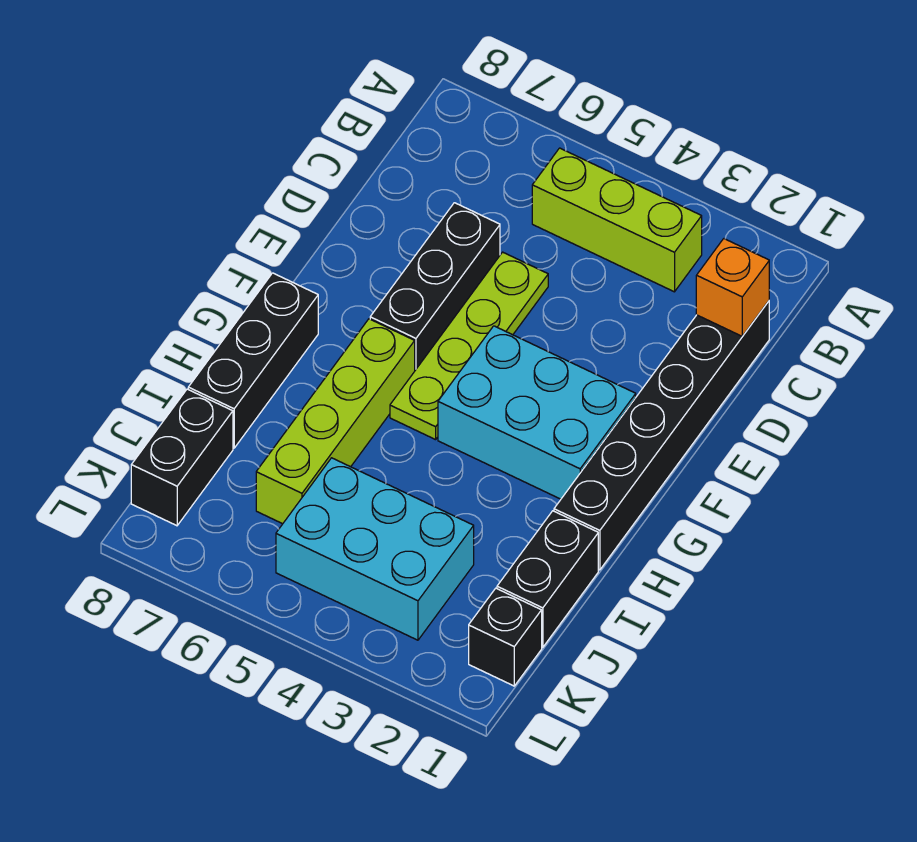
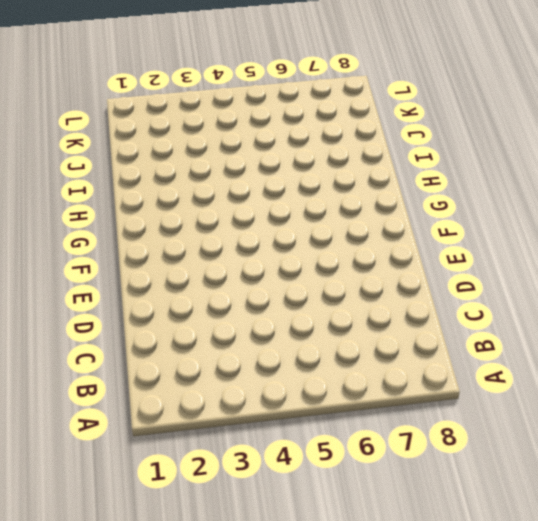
none -> lime brick B3:B5 level 1
none -> black brick C1:H1 level 1
none -> lime plate D5:G5 level 1

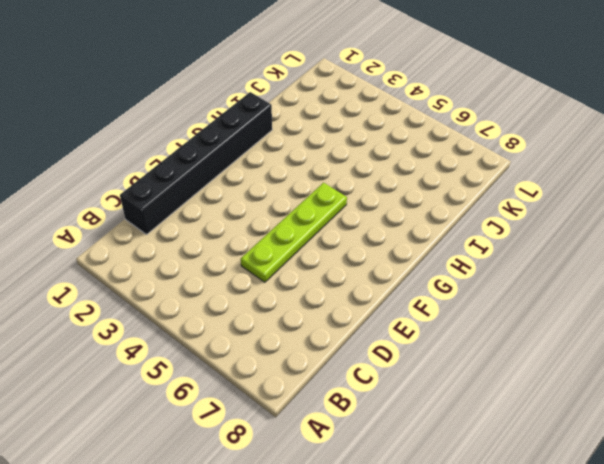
none -> lime brick B3:B5 level 1
none -> black brick D6:F6 level 1
none -> cyan brick F2:G4 level 1

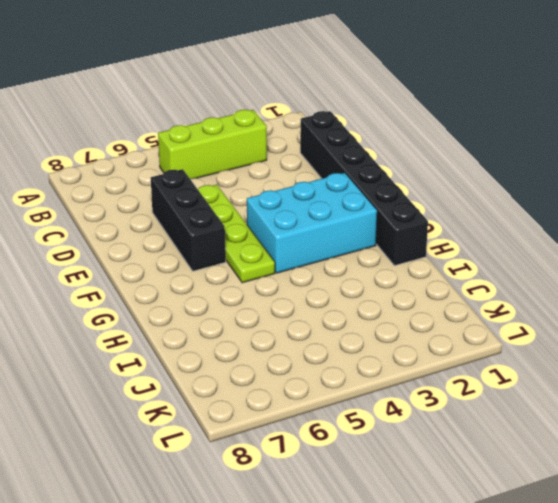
none -> lime brick G6:J6 level 1
none -> black brick G8:I8 level 1
none -> black brick I1:J1 level 1

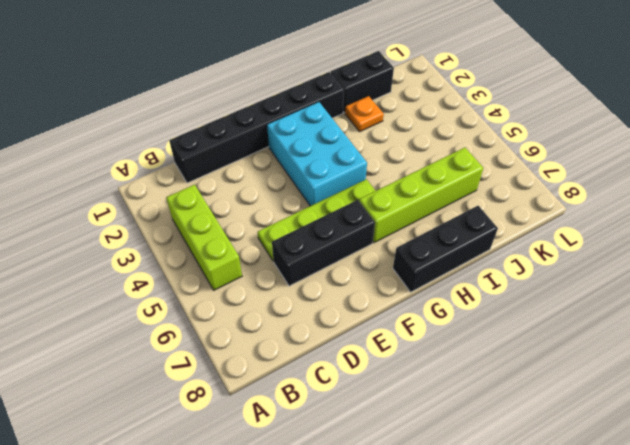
orange plate I2 level 1 -> none
none -> cyan brick J3:K5 level 1
none -> black brick J8:K8 level 1
none -> black brick K1 level 1

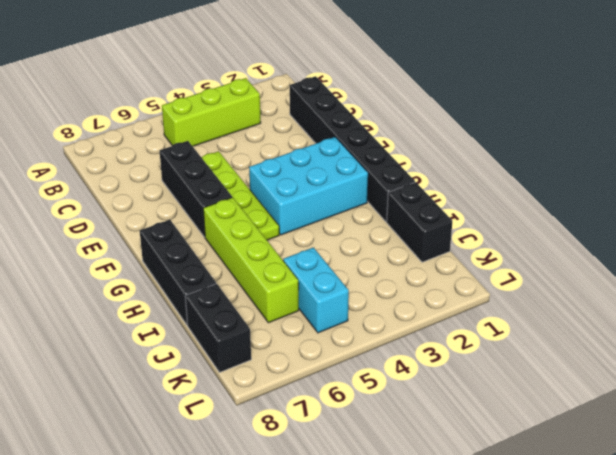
cyan brick J5:K5 level 1 -> cyan brick J3:K5 level 1
none -> black brick K1 level 1
none -> orange brick C1 level 2

